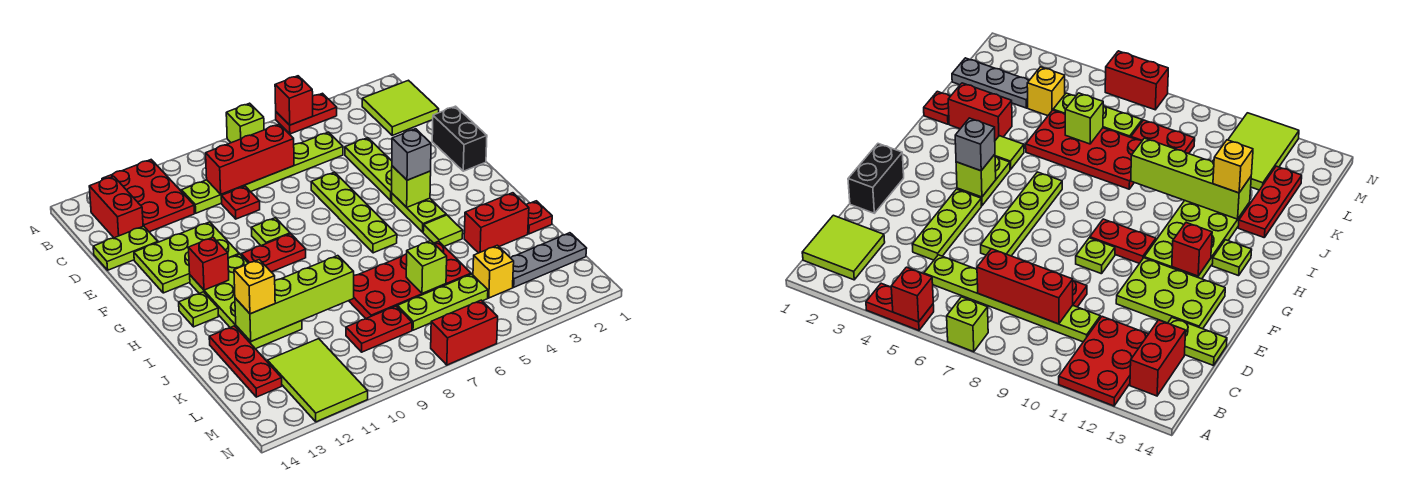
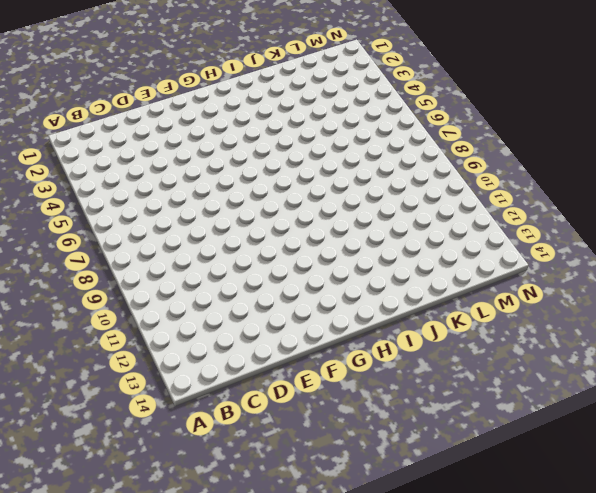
none -> red plate A4:A5 level 1
none -> lime brick A7 level 1
none -> red plate A11:C12 level 1
none -> lime tile B1:C2 level 1

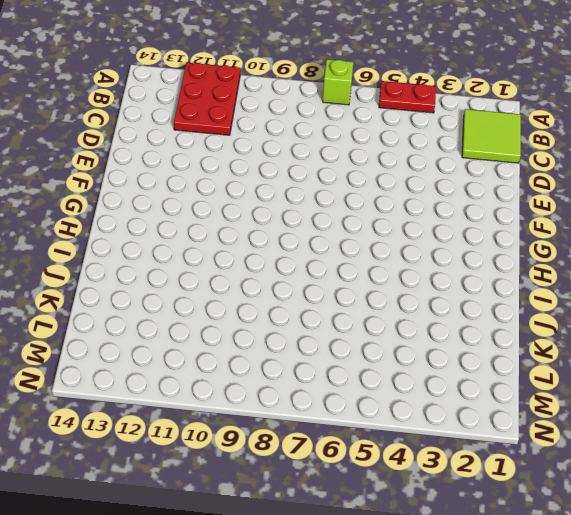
none -> red brick B13:C13 level 1
none -> lime plate C5:C10 level 1
none -> lime plate D4:F4 level 1
none -> red plate D9 level 1

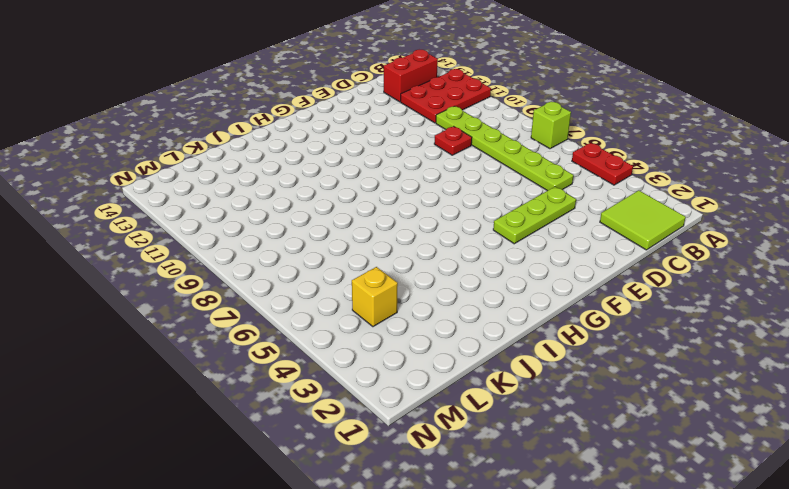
none -> lime plate D13:D14 level 1
none -> black brick E1:F1 level 1
none -> lime plate E6:H6 level 1
none -> lime plate E11:F13 level 1

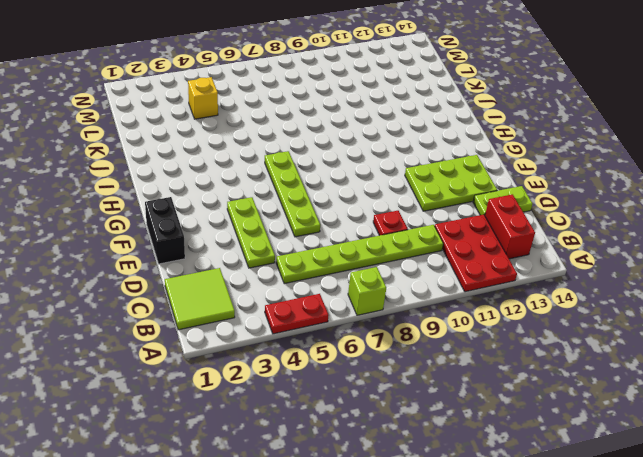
none -> lime plate F9 level 1
none -> lime plate G4:H4 level 1
none -> red plate G9:G10 level 1
none -> lime plate G11:J12 level 1

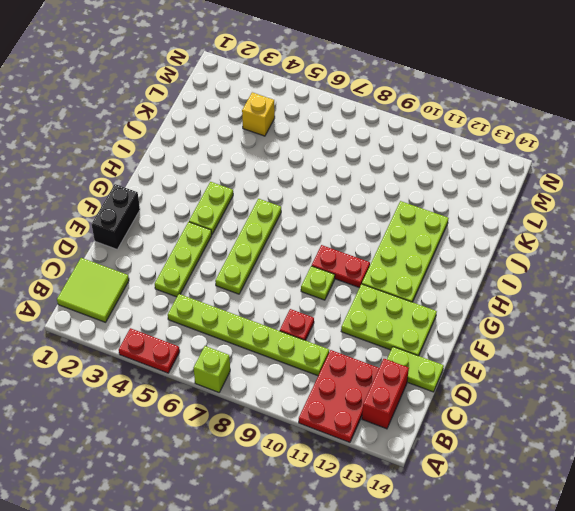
none -> lime plate H13 level 1
none -> lime tile I4 level 1
none -> red plate J1 level 1
none -> red brick J2:J3 level 1

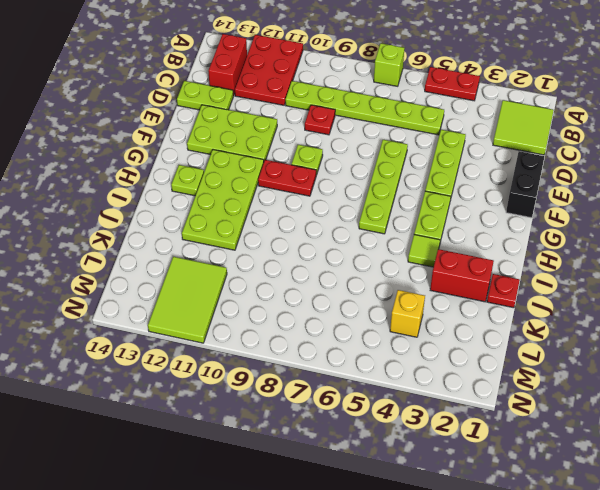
none -> red plate J5:K8 level 1
none -> red plate J13:L13 level 1
none -> grey plate L1:L3 level 1
none -> lime plate L5:L7 level 1

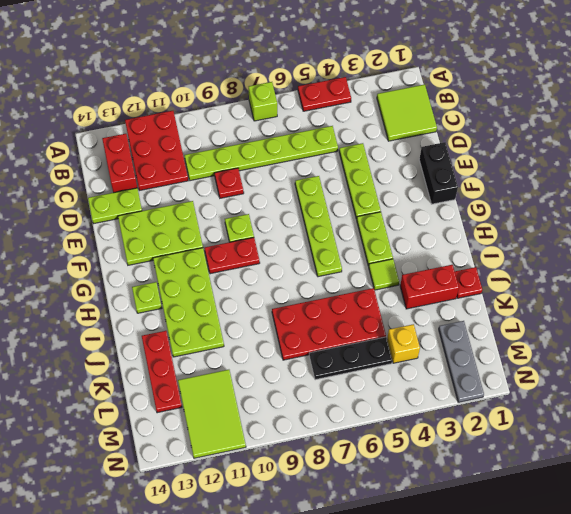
grey plate L2:N2 level 1 -> grey plate L1:L3 level 1
black plate L5:L7 level 1 -> lime plate L5:L7 level 1
none -> red plate L8:L9 level 1
none -> red brick N6:N7 level 1
none -> red brick A5 level 2
none -> red brick C7:C9 level 2

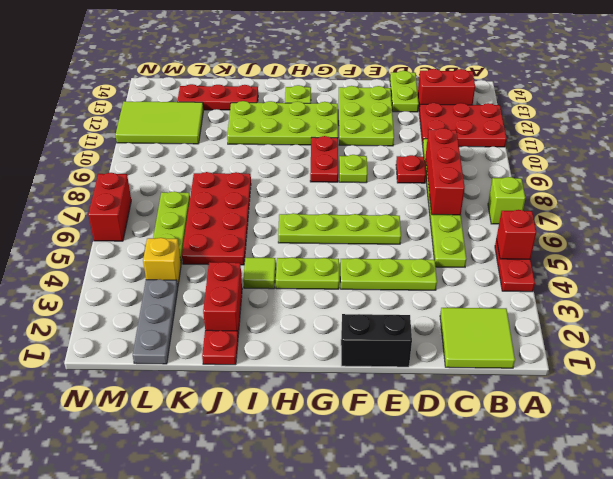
none -> red plate L8:L9 level 1
none -> lime brick G4 level 2
none -> red brick G12 level 2
none -> lime brick J9:J12 level 2

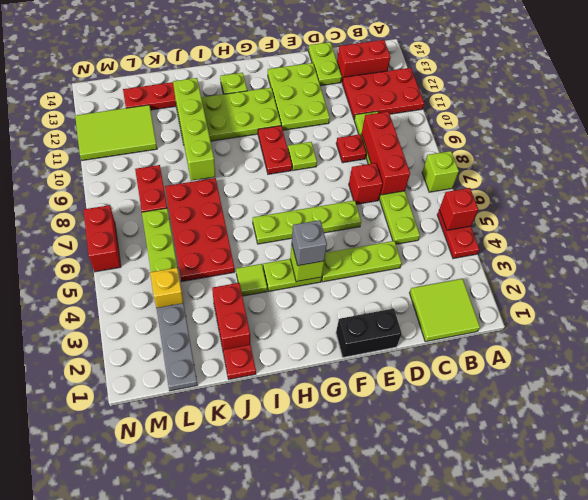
red brick D7 level 1 -> red brick G12 level 2
none -> lime brick K6 level 2
none -> yellow brick J12 level 3

